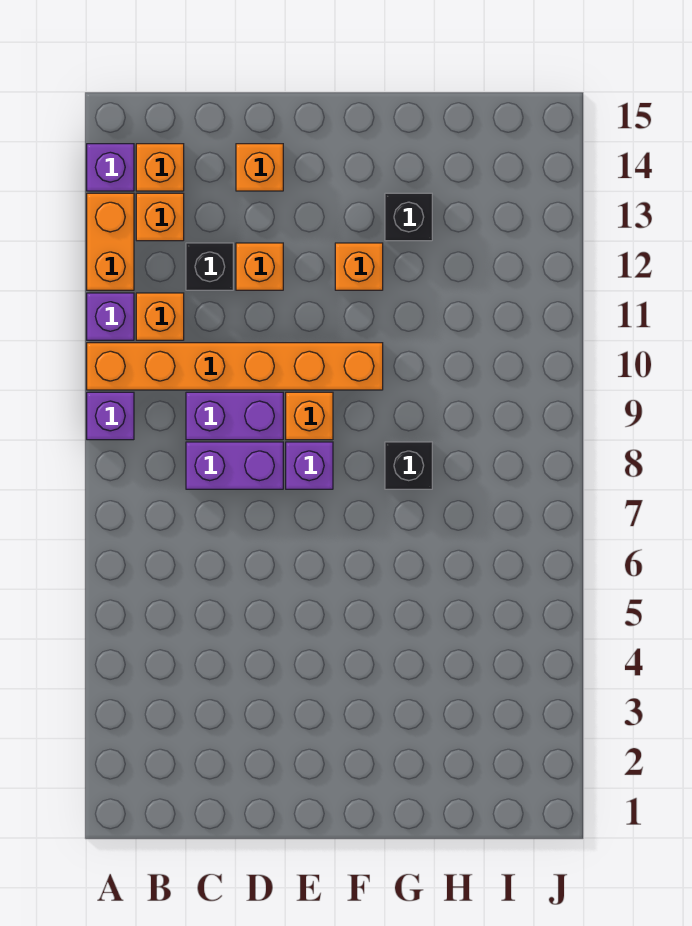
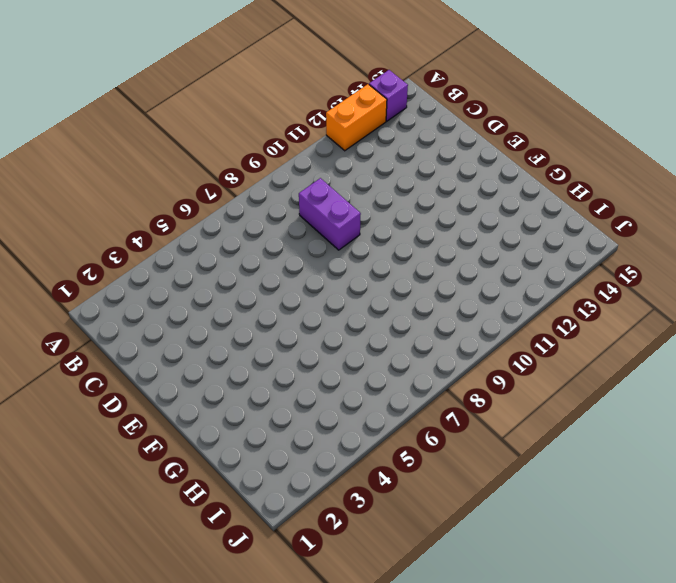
none -> purple brick A9 level 1
none -> orange brick A10:F10 level 1
none -> purple brick A11 level 1

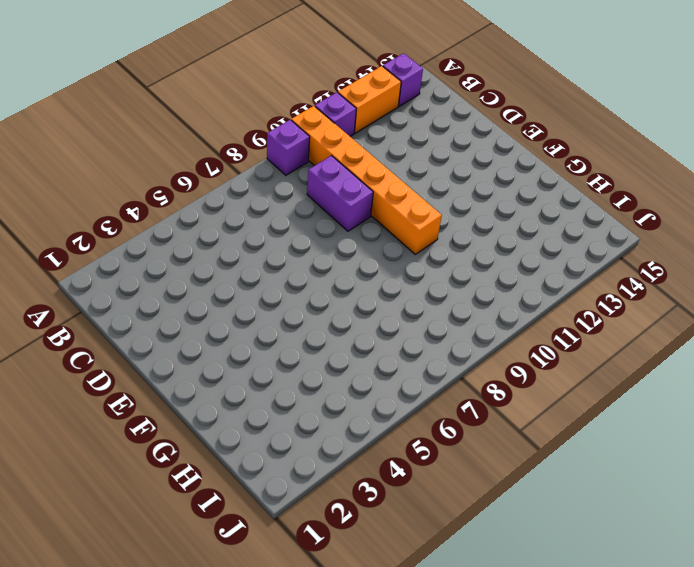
none -> orange brick B11 level 1
none -> orange brick B13 level 1
none -> orange brick B14 level 1

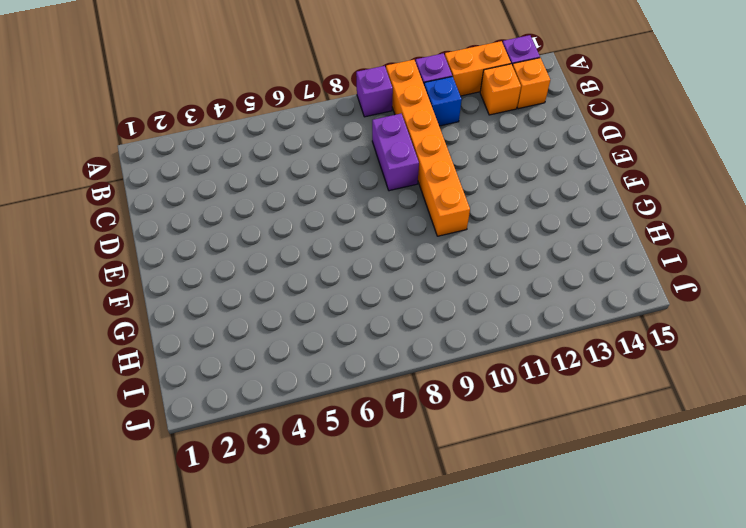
blue brick B11 level 1 -> orange brick B11 level 1
none -> purple brick C8:D8 level 1
none -> black brick C12 level 1
none -> orange brick D12 level 1

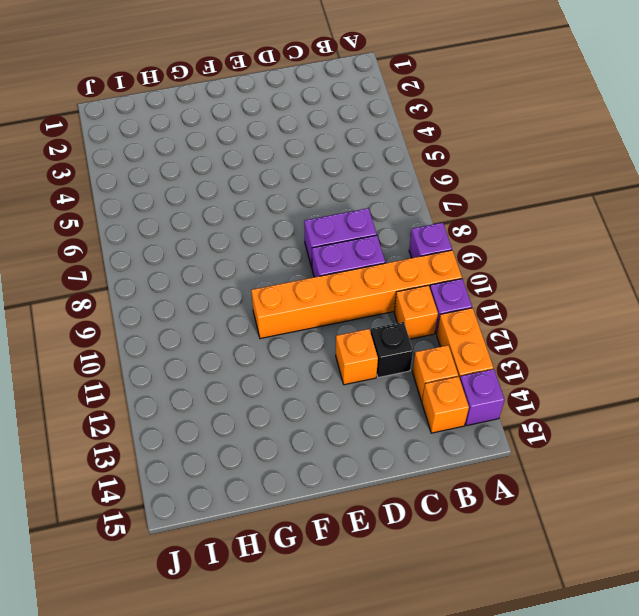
none -> orange brick D14 level 1
none -> purple brick E8 level 1
none -> orange brick E9 level 1

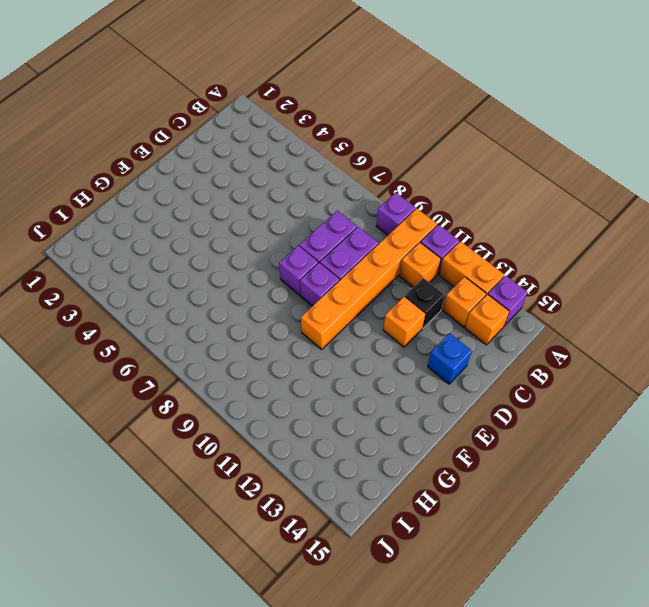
blue brick D14 level 1 -> orange brick D14 level 1
purple brick E9 level 1 -> orange brick E9 level 1
none -> orange brick F12 level 1
none -> black brick G8 level 1
none -> black brick G13 level 1

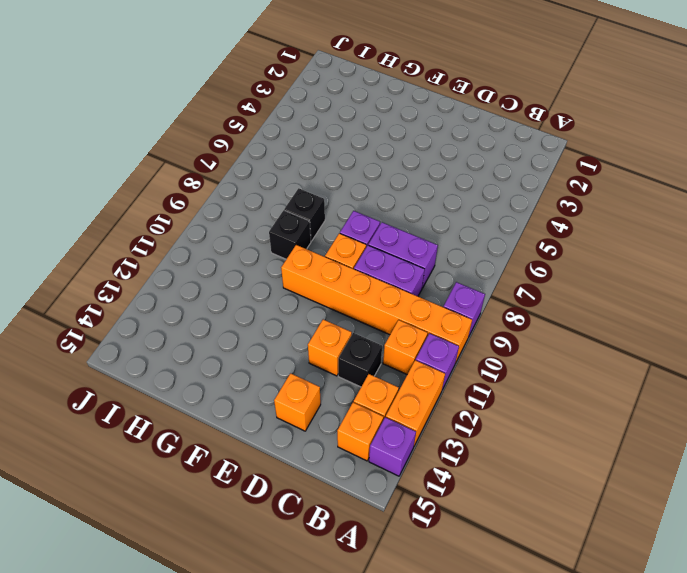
black brick G9 level 1 -> black brick G13 level 1
none -> orange brick F12 level 1

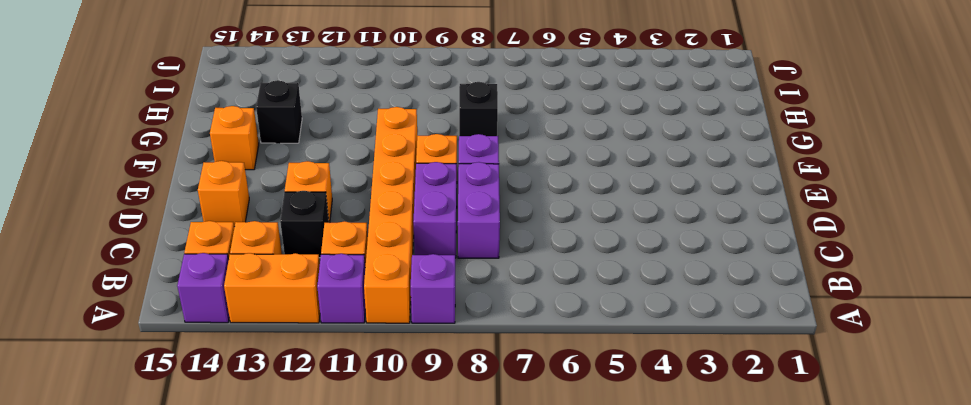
orange brick F14 level 1 -> orange brick F12 level 1

